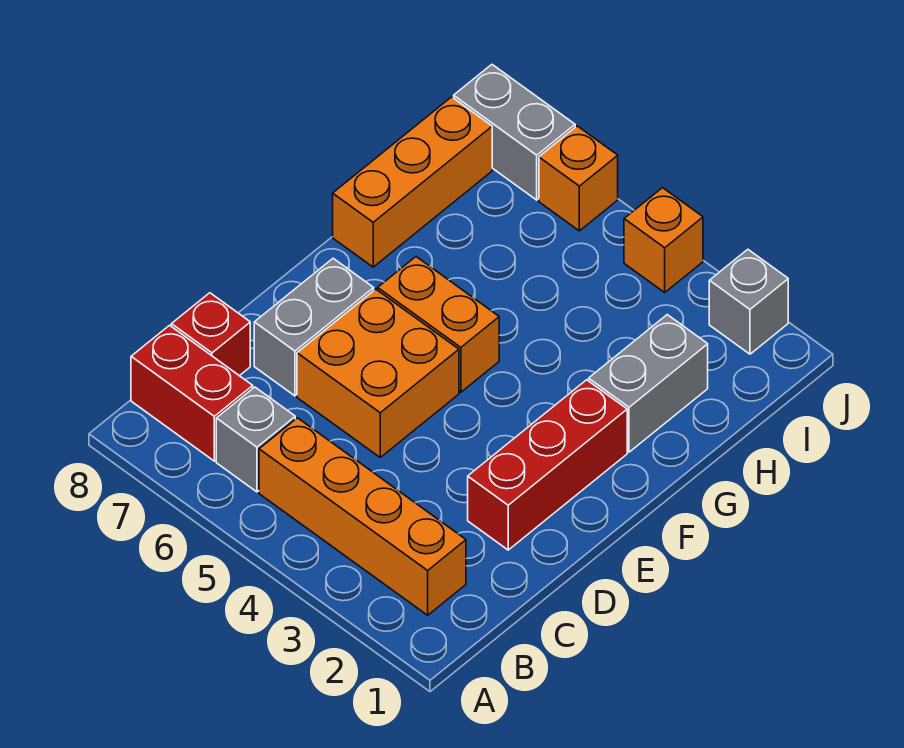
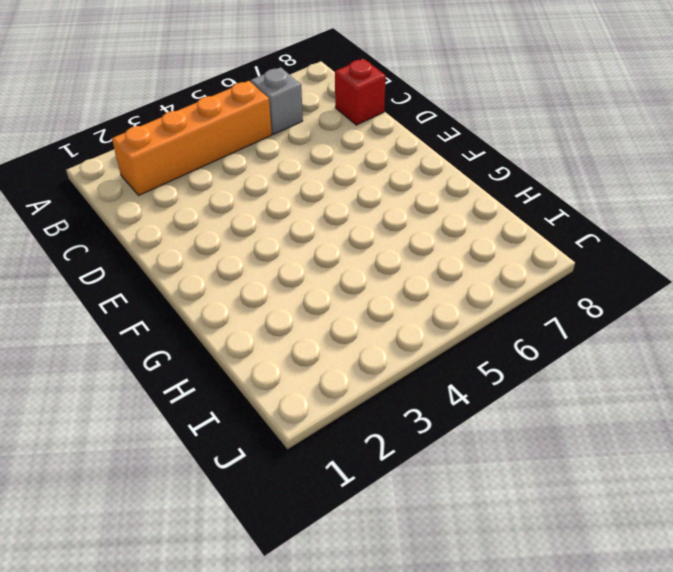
none -> red brick B7:B8 level 1
none -> red brick D2:F2 level 1
none -> orange brick D5:E6 level 1

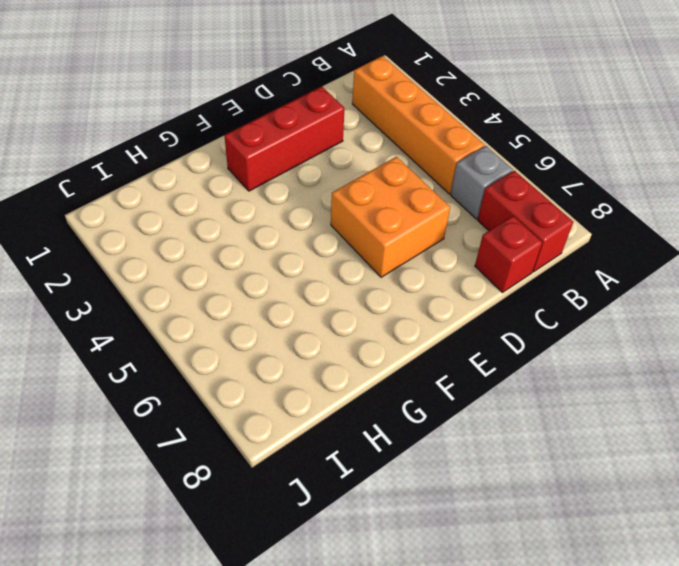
none -> grey brick D7:E7 level 1
none -> orange brick F5:F6 level 1
none -> grey brick G2:H2 level 1

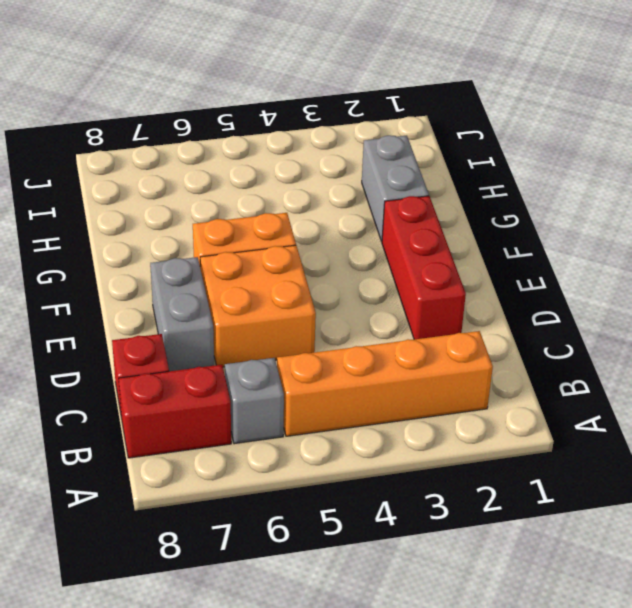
none -> orange brick G8:I8 level 1
none -> grey brick J2 level 1
none -> orange brick J4 level 1

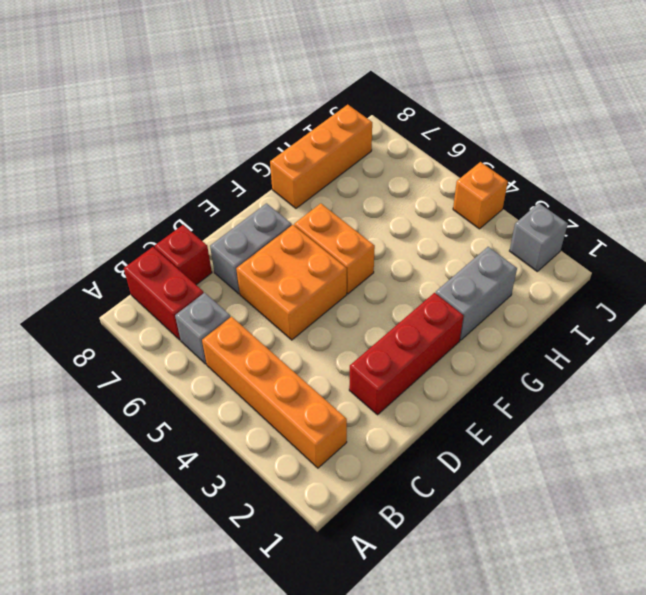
none -> orange brick J6 level 1
none -> grey brick J7:J8 level 1

